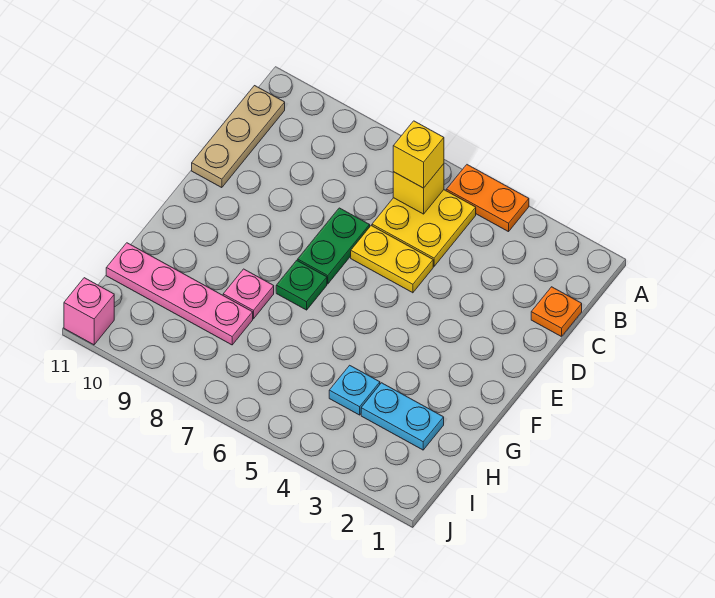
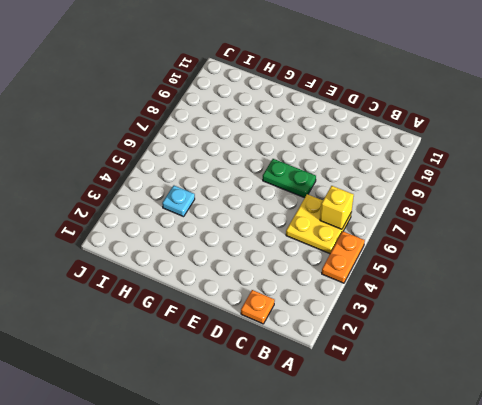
none -> tan plate B11:D11 level 1
none -> yellow plate D5:D6 level 1
none -> green plate F7 level 1

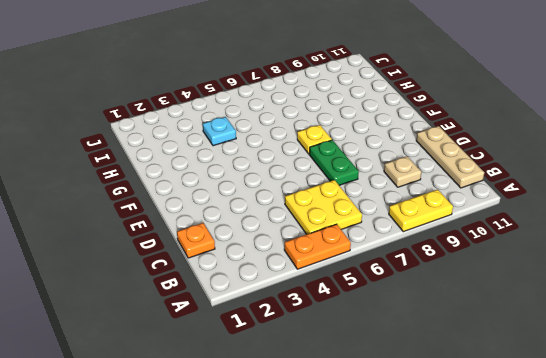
yellow plate A8:A9 level 1 -> yellow plate D5:D6 level 1
tan plate C9 level 1 -> none
yellow plate F7 level 1 -> green plate F7 level 1
none -> pink plate G8 level 1
none -> cyan plate H2:H3 level 1
none -> pink plate H8:H11 level 1

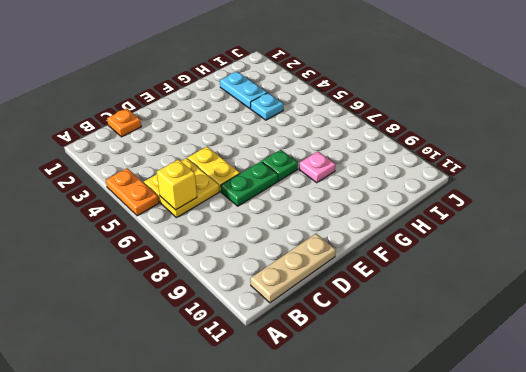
none -> pink plate H8:H11 level 1
none -> pink brick J11 level 1
none -> yellow brick B6 level 3

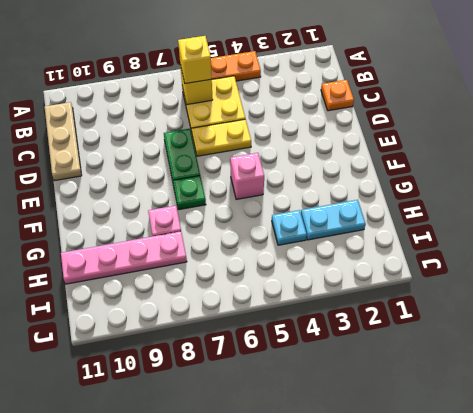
pink brick F5 level 1 -> pink brick J11 level 1

